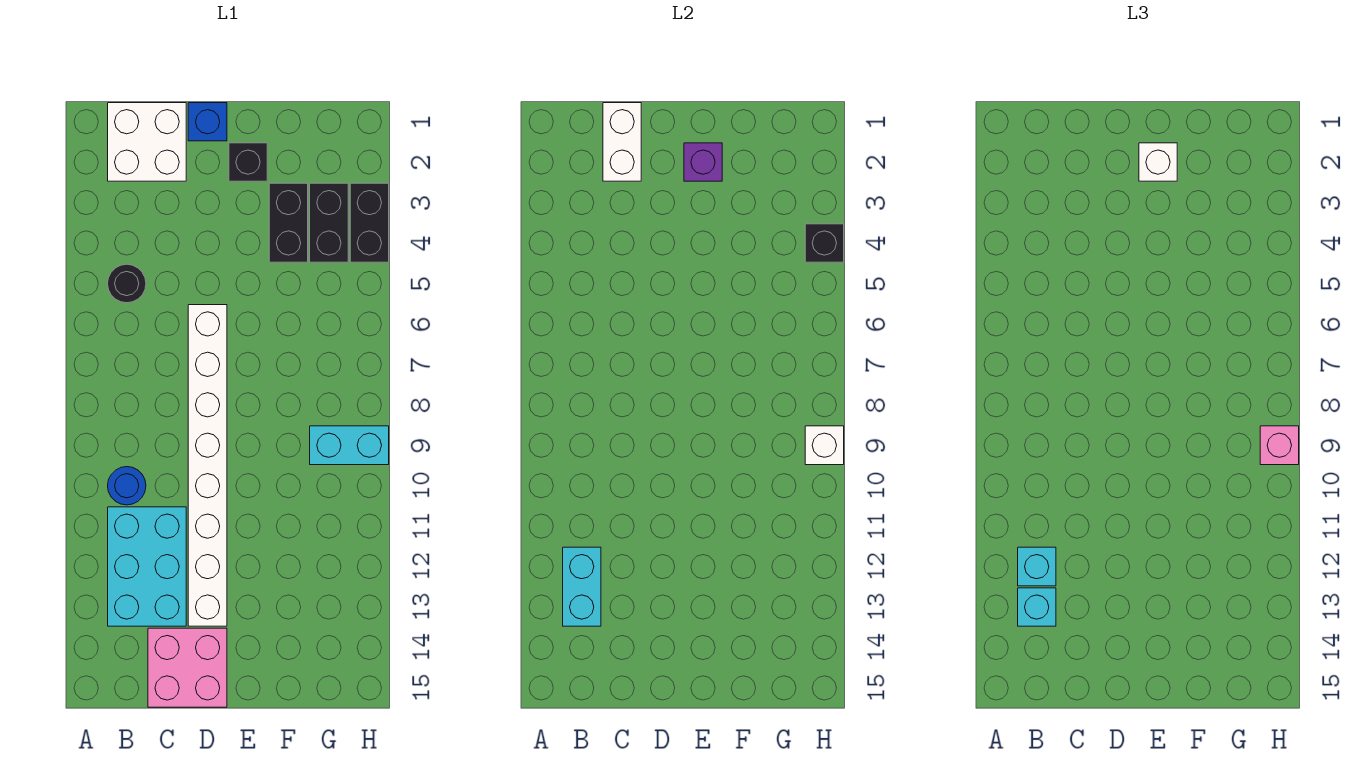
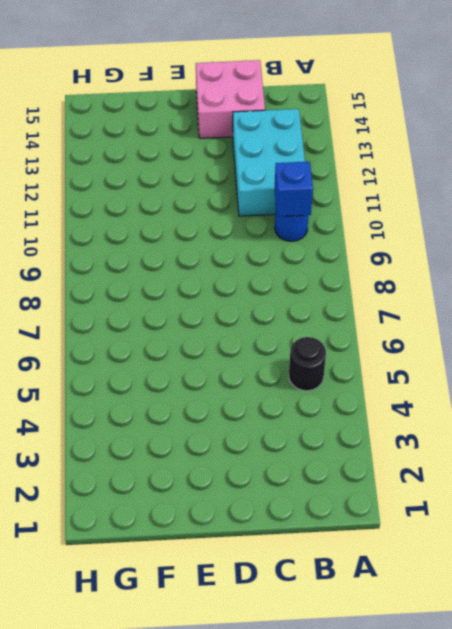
blue brick B10 level 2 -> blue brick D1 level 1
none -> white brick B1:C2 level 1
none -> white brick D6:D13 level 1
none -> black brick E2 level 1

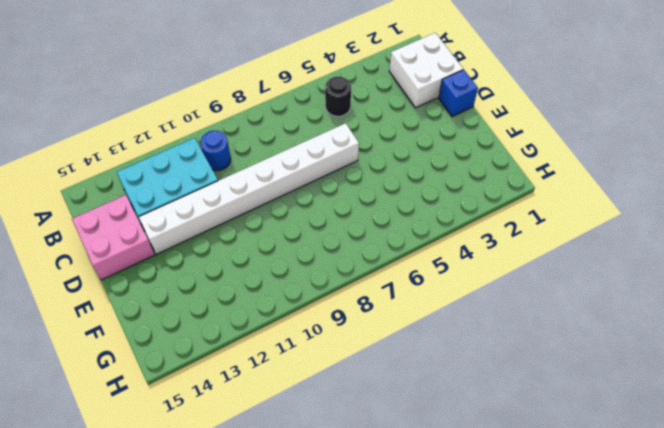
none -> black brick E2 level 1
none -> black brick F3:F4 level 1
none -> black brick G3:G4 level 1

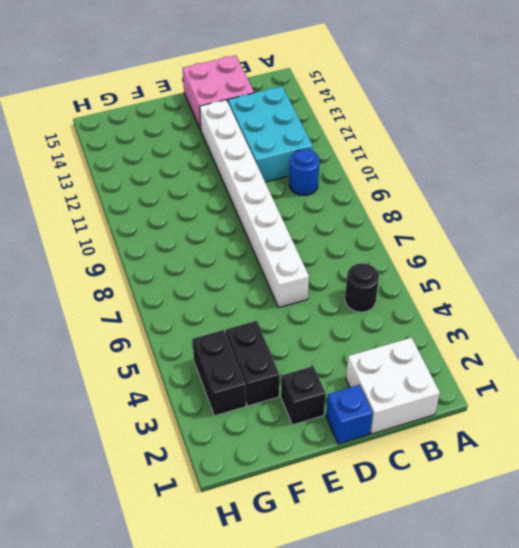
none -> cyan brick G9:H9 level 1
none -> black brick H3:H4 level 1
none -> cyan brick B12:B13 level 2

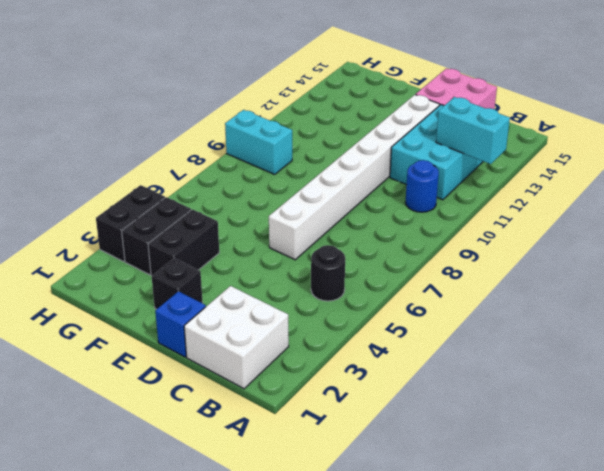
cyan brick A12:B12 level 2 -> cyan brick B12:B13 level 2
none -> white brick C1:C2 level 2
none -> purple brick E2 level 2
none -> black brick H4 level 2

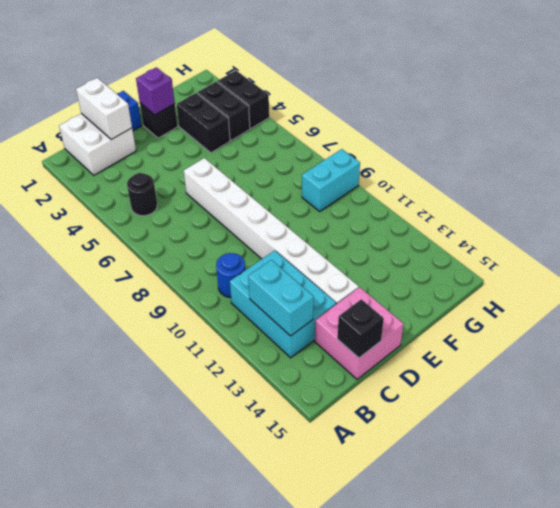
black brick C15 level 2 -> black brick H4 level 2
none -> white brick H9 level 2
none -> cyan brick B12 level 3
none -> cyan brick B13 level 3

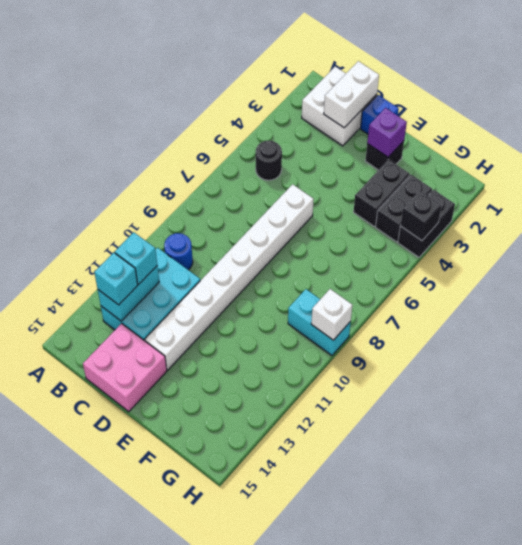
none -> white brick E2 level 3
none -> pink brick H9 level 3

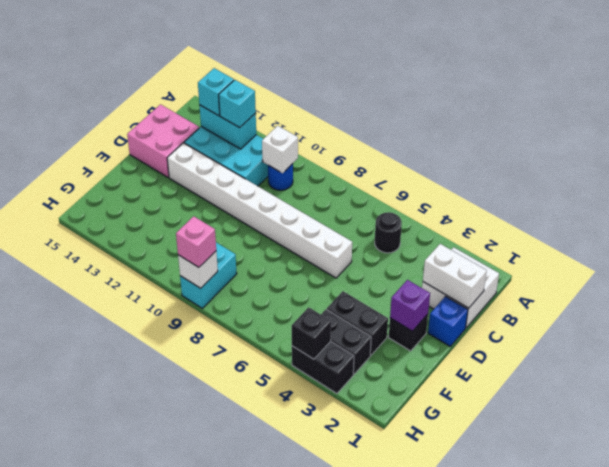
white brick B10 level 2 -> white brick E2 level 3

